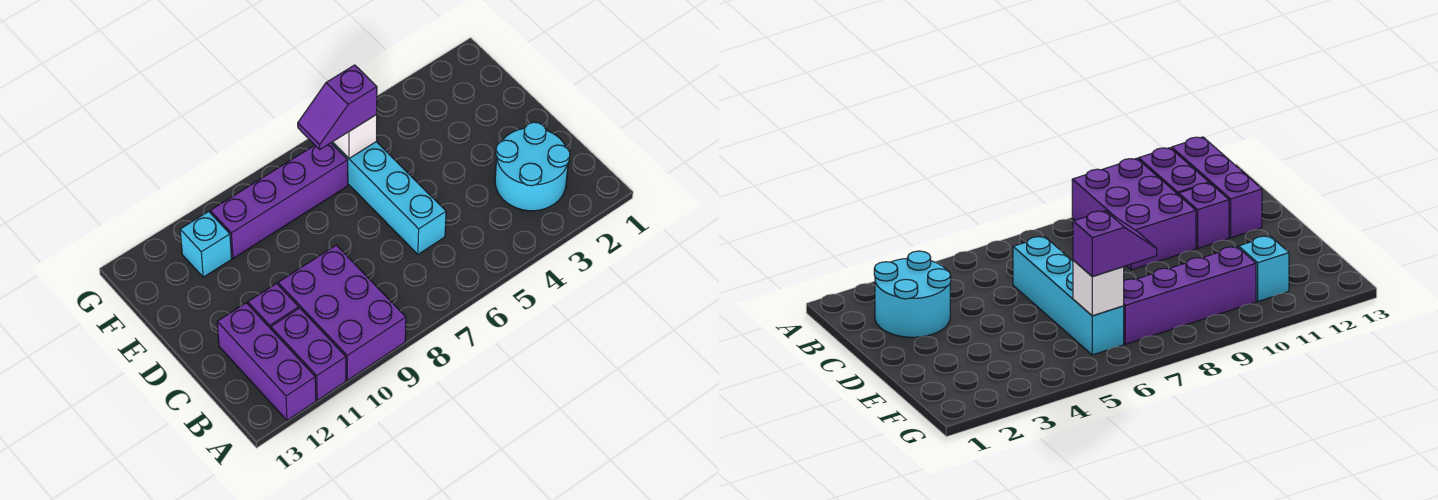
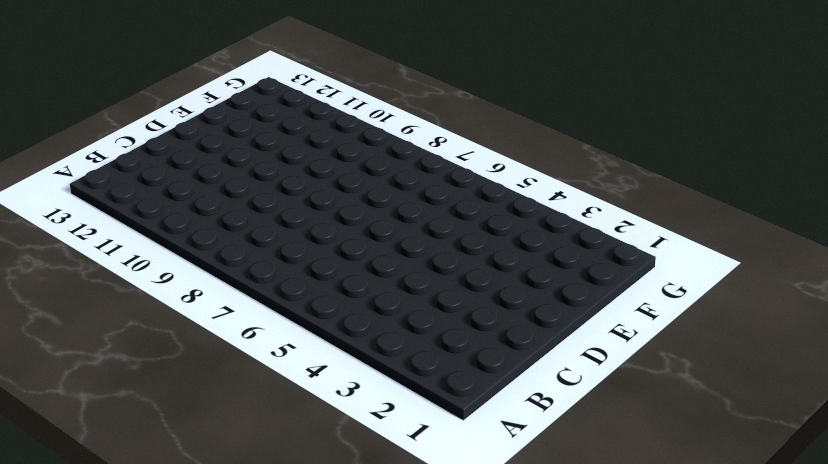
none -> purple brick A9:C10 level 1
none -> purple brick A11:B11 level 1

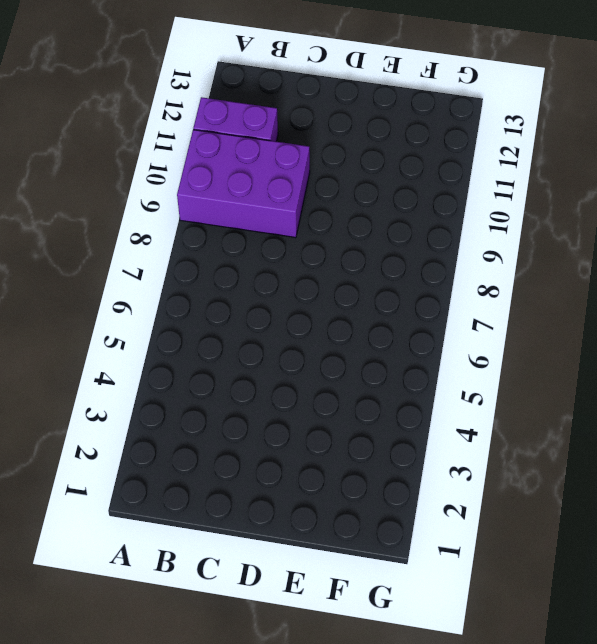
none -> purple brick A12:C12 level 1
none -> cyan round brick B2:C3 level 1

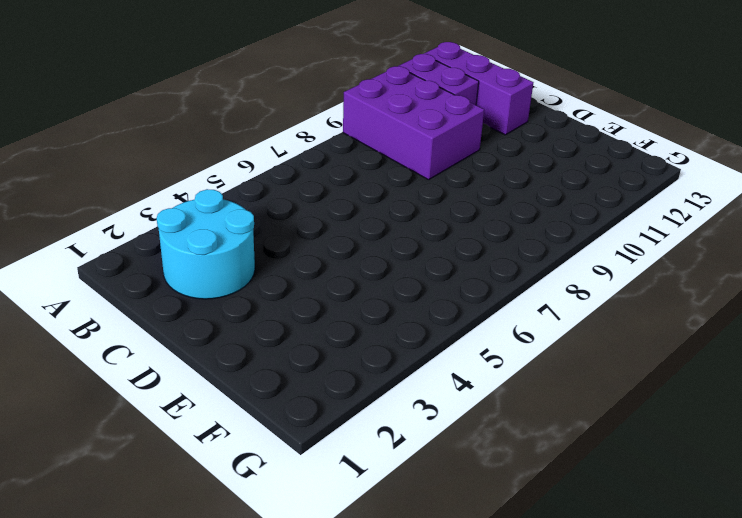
none -> cyan brick C6:F6 level 1
none -> purple brick C11 level 1

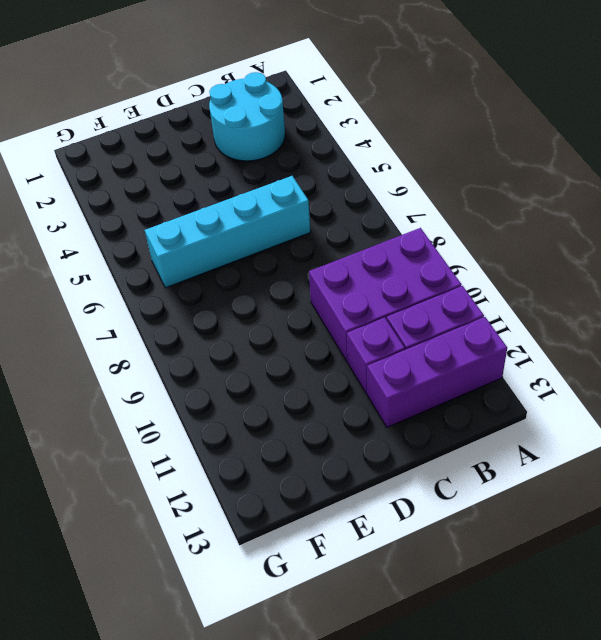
none -> purple brick F7:F10 level 1
none -> cyan brick F11 level 1

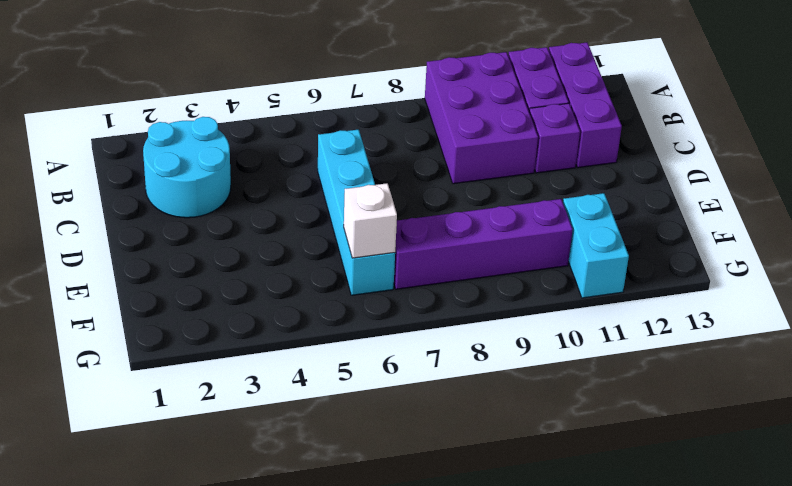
cyan brick F11:G11 level 1 -> cyan brick F11 level 1
none -> purple slope F6:F7 level 3 top 6

